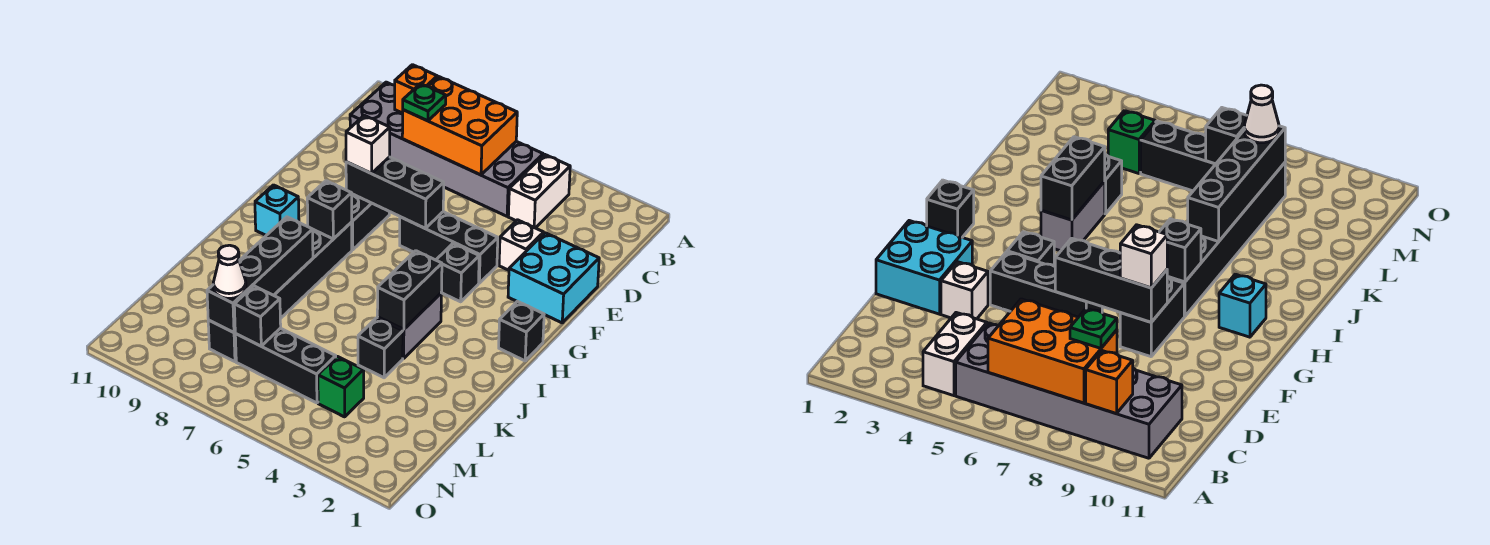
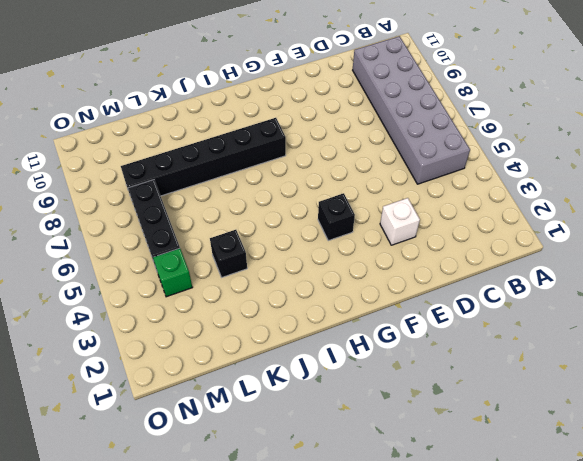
none -> white brick B4:C4 level 1
none -> cyan brick E1:F2 level 1
none -> black brick F4:F6 level 1

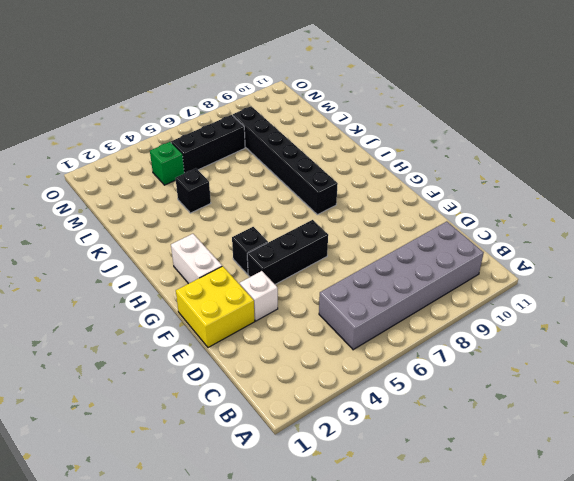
yellow brick E1:F2 level 1 -> cyan brick E1:F2 level 1
white brick G2:H2 level 1 -> white brick B4:C4 level 1
none -> black brick F8:G8 level 1
none -> black brick H1 level 1
none -> cyan brick H10 level 1

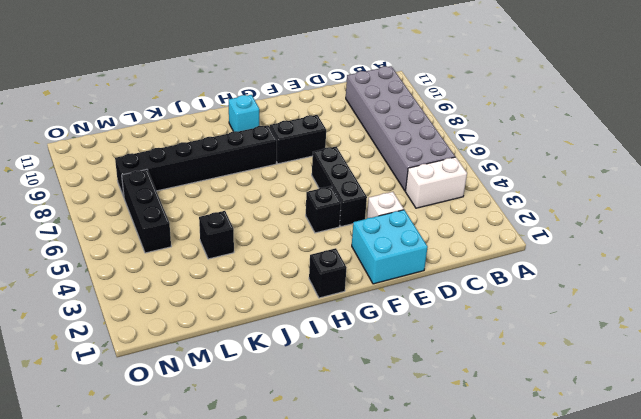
none -> grey brick I4:J4 level 1
none -> green brick M4 level 1
none -> orange brick B6:C8 level 2

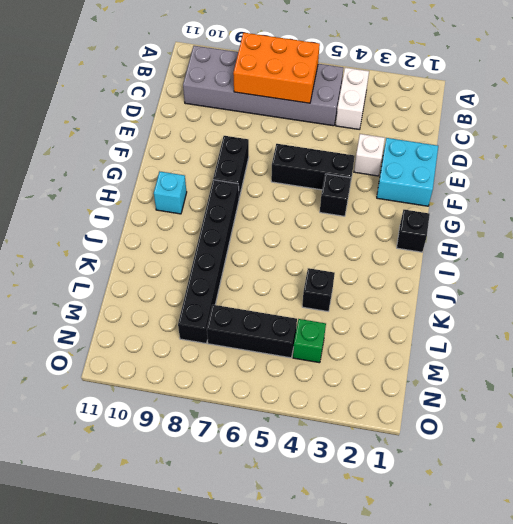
none -> grey brick I4:J4 level 1
none -> orange brick B9 level 2
none -> black brick F6:F8 level 2

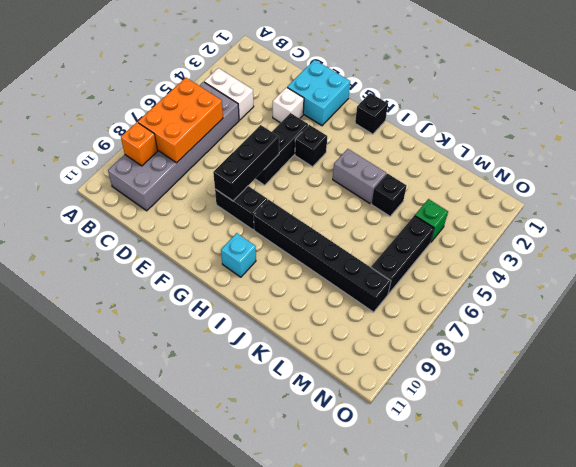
none -> black brick H8 level 2
none -> black brick I4:J4 level 2
none -> black brick J8:M8 level 2

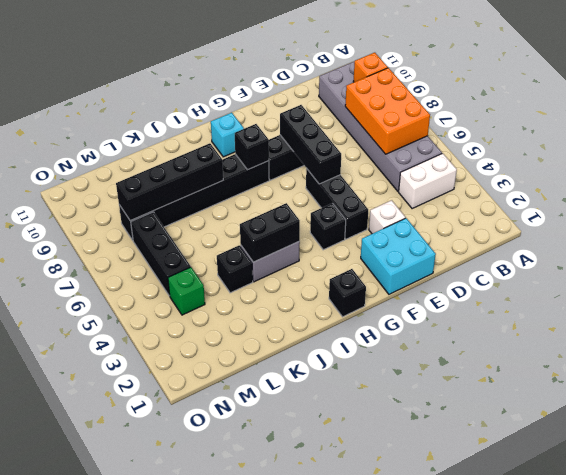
none -> black brick M7 level 2
none -> green plate C8 level 3
none -> white brick F8 level 3

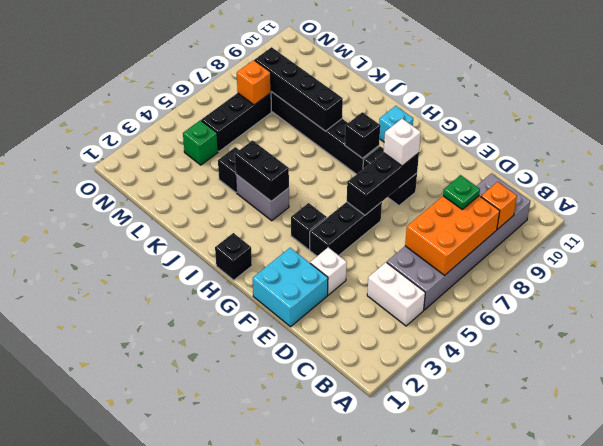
orange brick M7 level 2 -> black brick M7 level 2
none -> white cone M8 level 3

